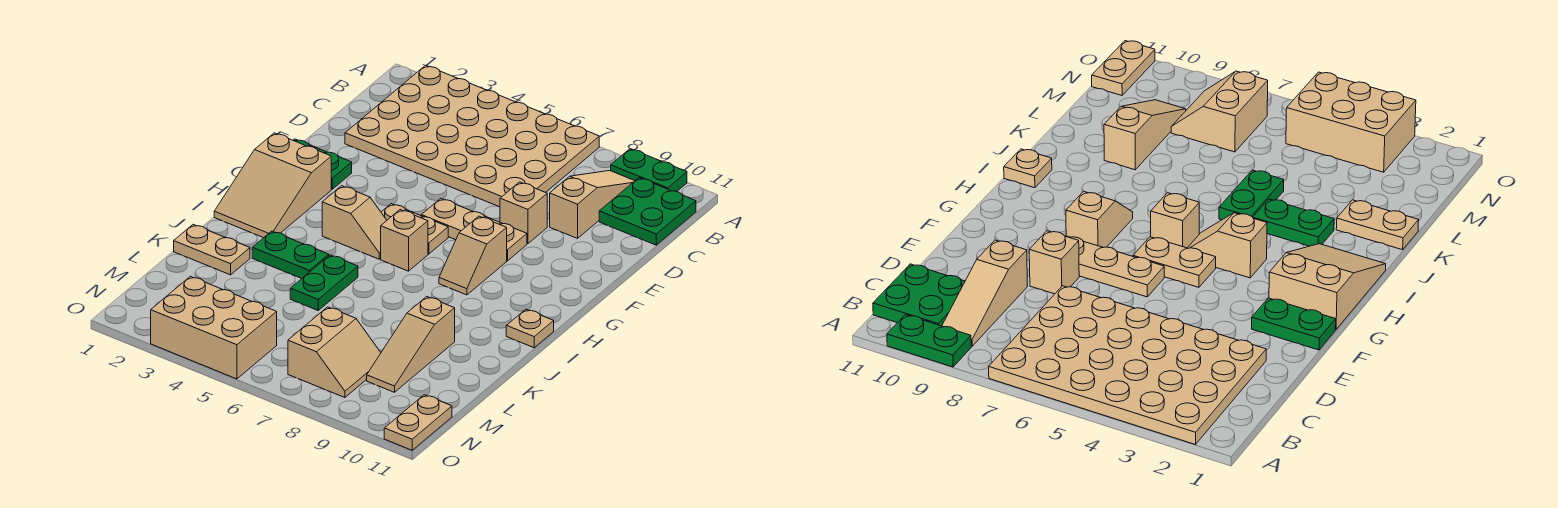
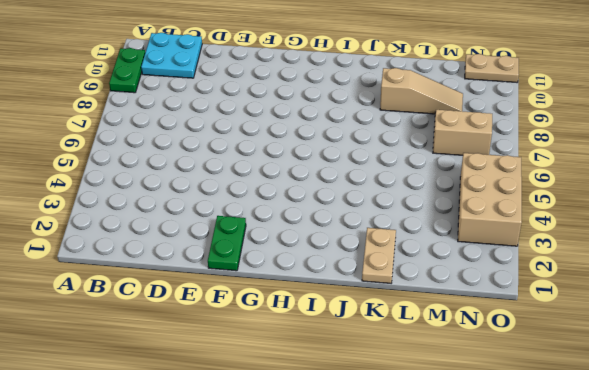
cyan plate B10:C11 level 1 -> green plate B10:C11 level 1
none -> tan plate A2:D7 level 1
none -> tan slope B9:D9 level 1 top D
none -> tan brick E8 level 1

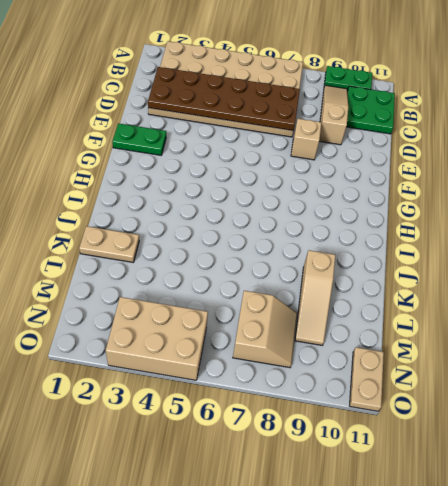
brown plate C2:D7 level 2 -> none
none -> tan plate F6:F8 level 1
none -> tan slope G1:I2 level 1 top G
none -> tan plate G5:G6 level 1

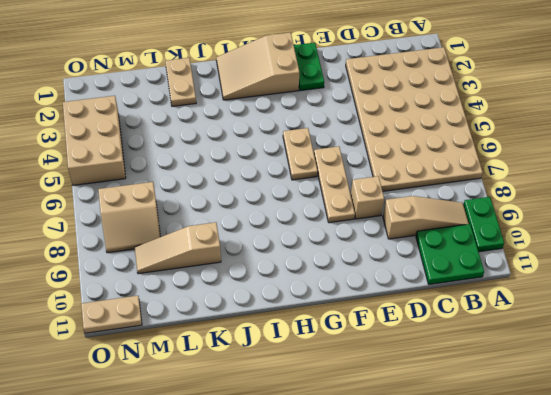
none -> tan slope G8:H8 level 1 top G
none -> tan slope H4:H5 level 1 top 4
none -> tan brick H6 level 1

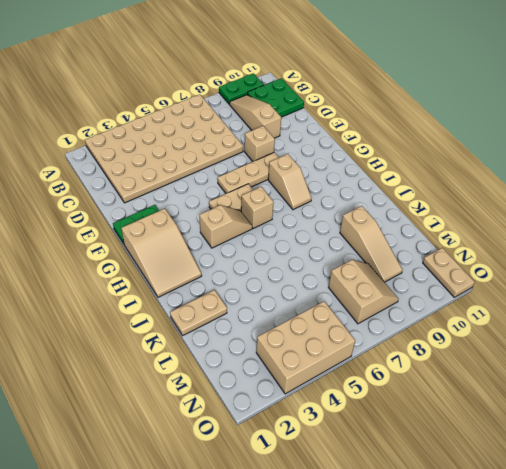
none -> tan plate I11 level 1
none -> green plate J3:J4 level 1
none -> green plate J5:K5 level 1

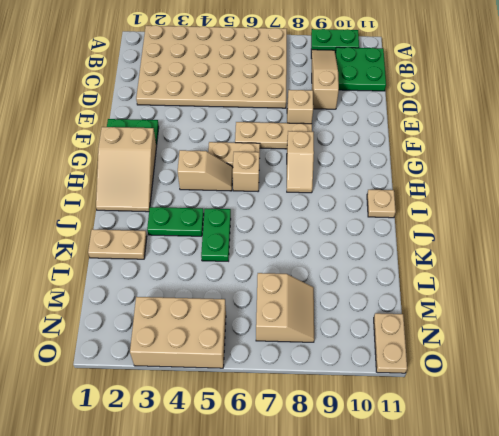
none -> tan slope K9:M9 level 1 top K

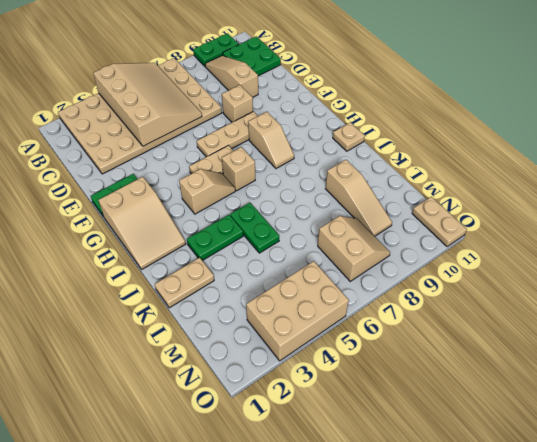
tan slope A4:D6 level 2 top 4 -> none

